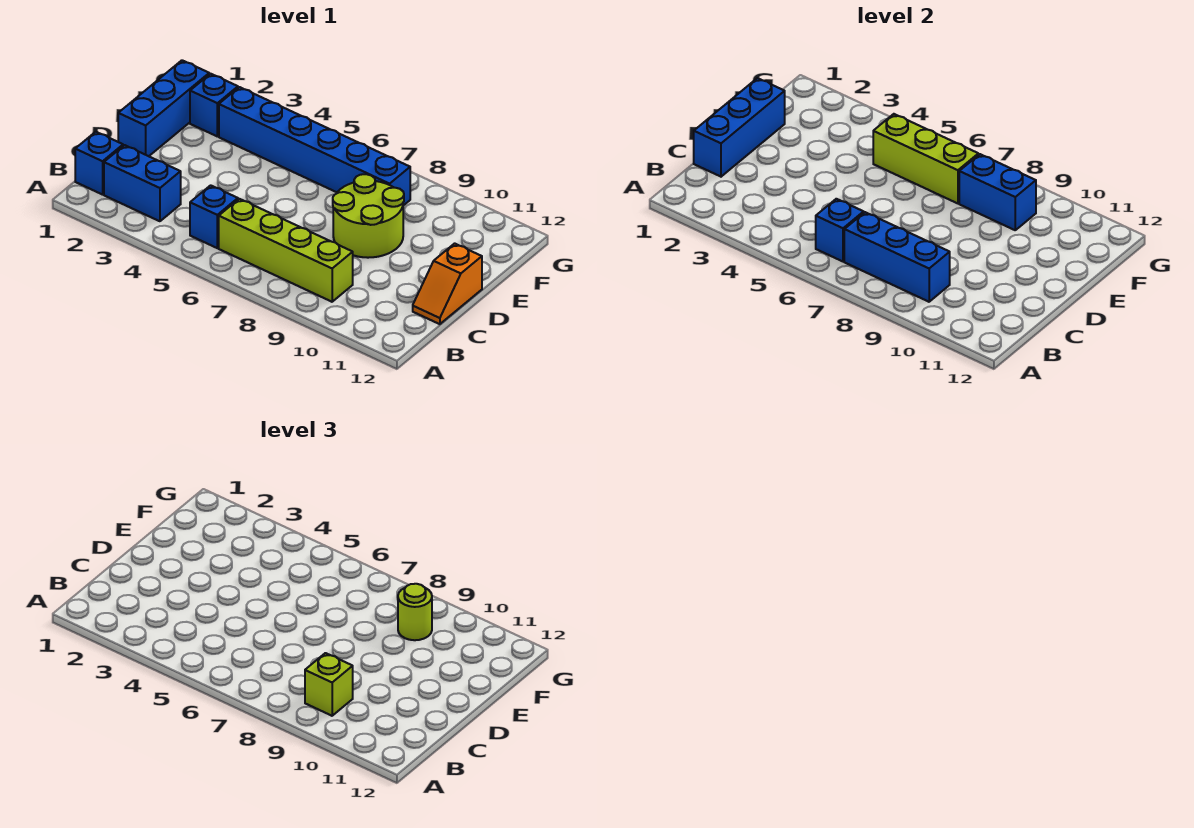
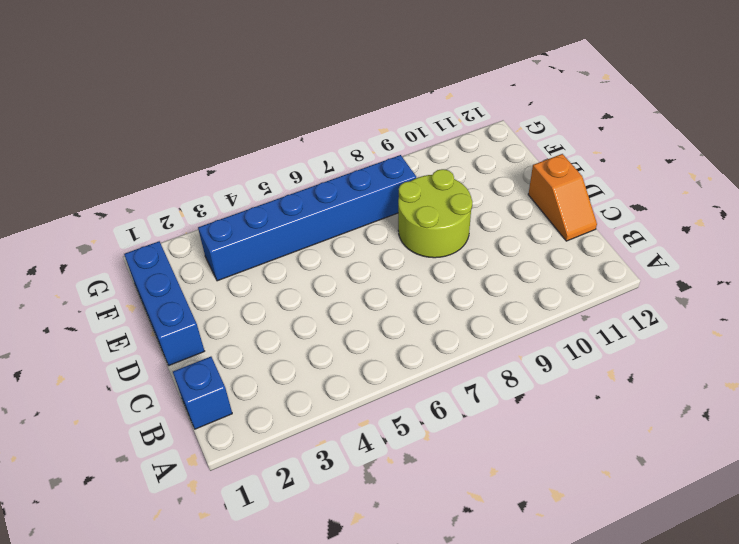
none -> blue brick B2:B3 level 1
none -> blue brick B5 level 1
none -> lime brick B6:B9 level 1

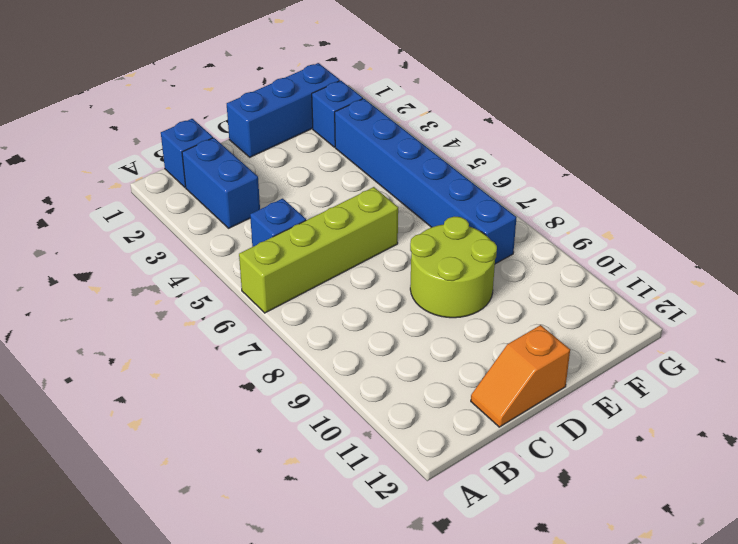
lime brick A6:D6 level 1 -> lime brick B6:B9 level 1
none -> blue brick B6 level 2
none -> blue brick B7:B9 level 2
none -> blue brick C1:E1 level 2

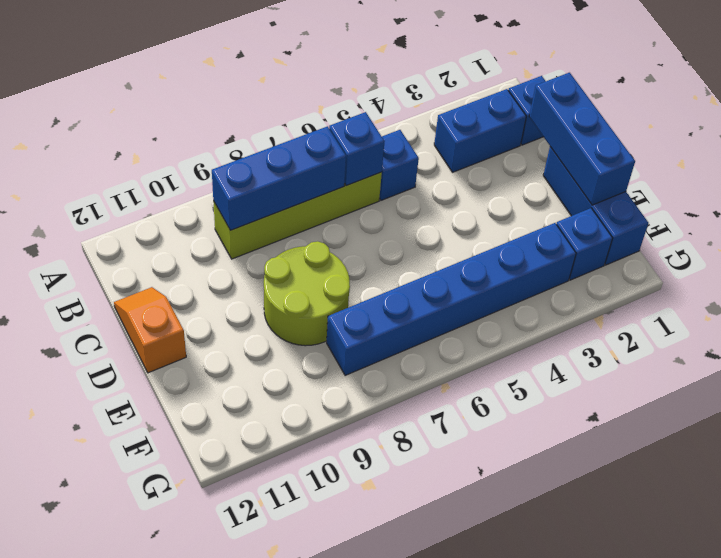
none -> lime brick F5:F7 level 2
none -> blue brick F8:F9 level 2
none -> lime brick B9 level 3

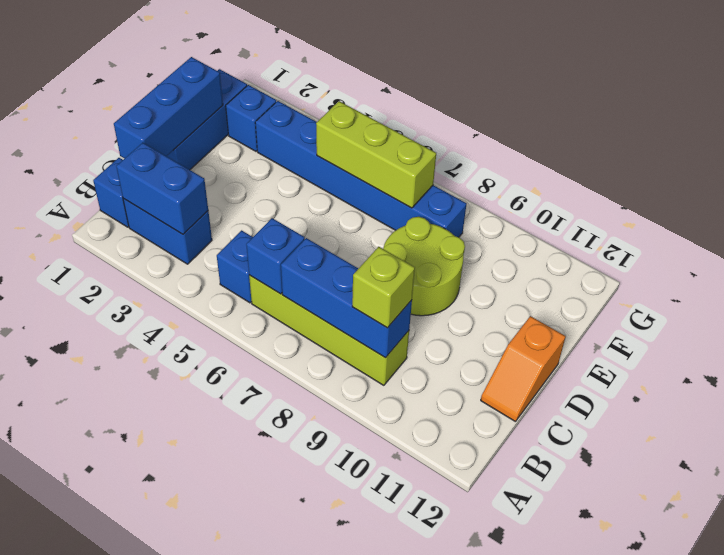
blue brick B2:B3 level 2 -> blue brick F8:F9 level 2
none -> lime round brick F9 level 3

